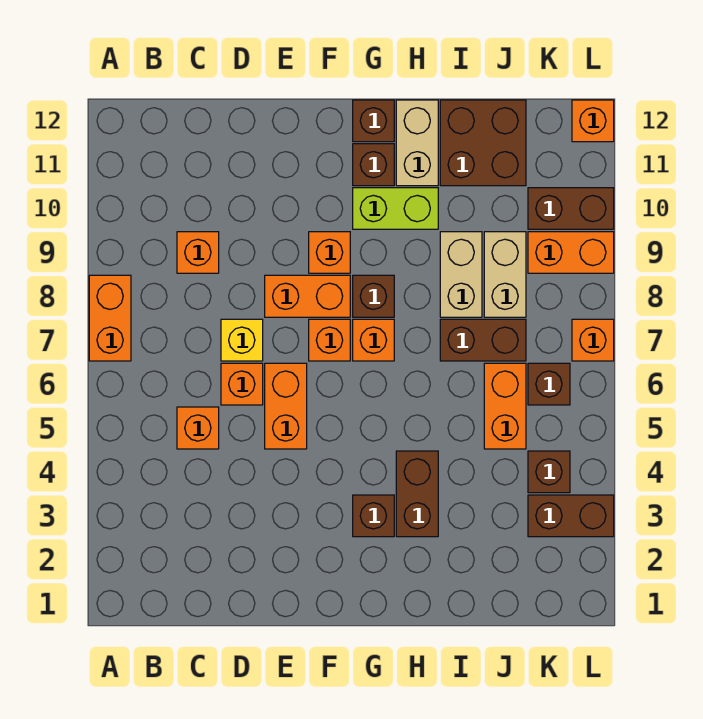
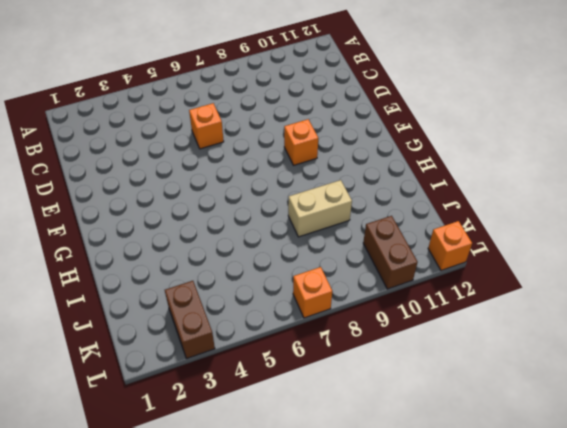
none -> orange brick A7:A8 level 1
none -> orange brick C5 level 1
none -> orange brick C9 level 1

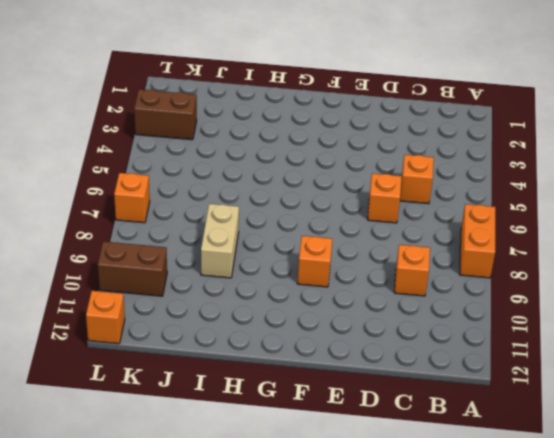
none -> yellow brick D7 level 1
none -> orange brick E5:E6 level 1
none -> orange brick E8:F8 level 1

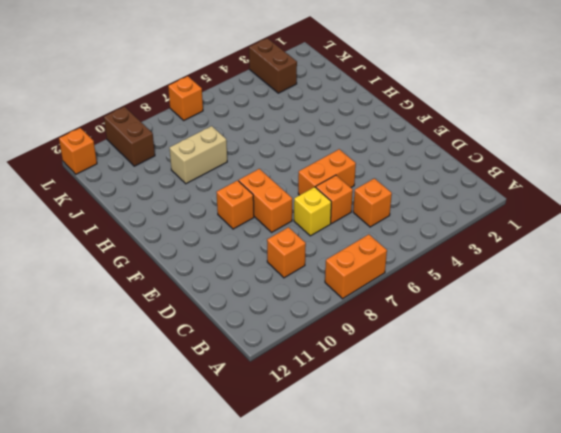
none -> orange brick F7 level 1
none -> brown brick G3 level 1
none -> orange brick G7 level 1

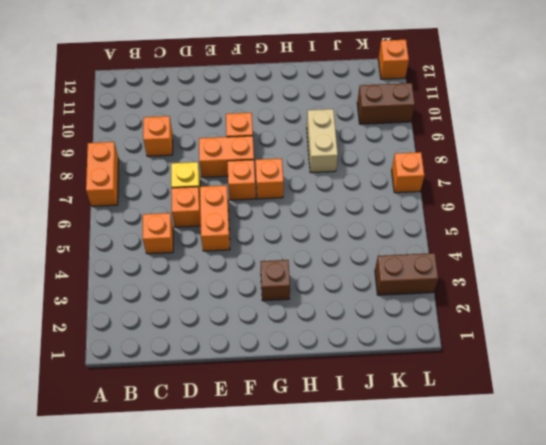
none -> brown brick G8 level 1
none -> lime brick G10:H10 level 1
none -> brown brick G11 level 1

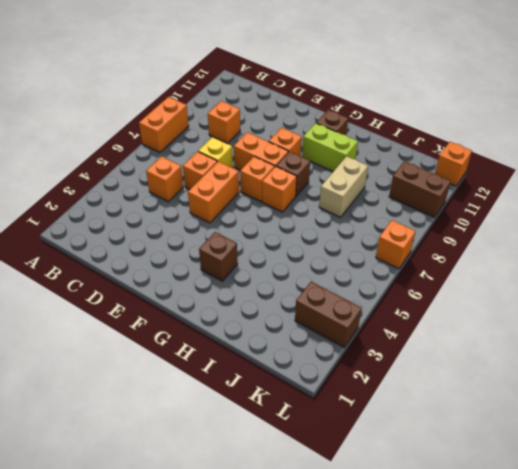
none -> brown brick G12 level 1
none -> brown brick H3:H4 level 1
none -> tan brick H11:H12 level 1

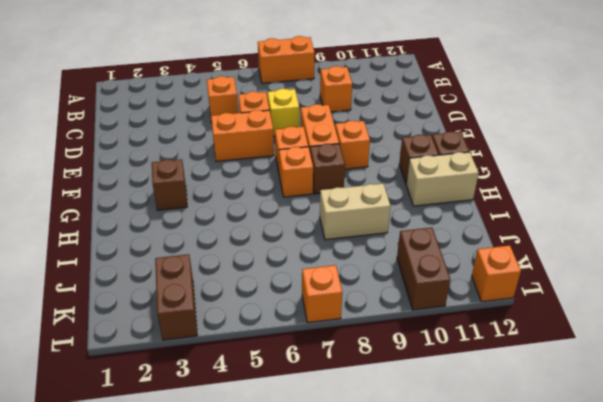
none -> lime brick G10:H10 level 1
none -> brown brick H3:H4 level 1
none -> brown brick I7:J7 level 1

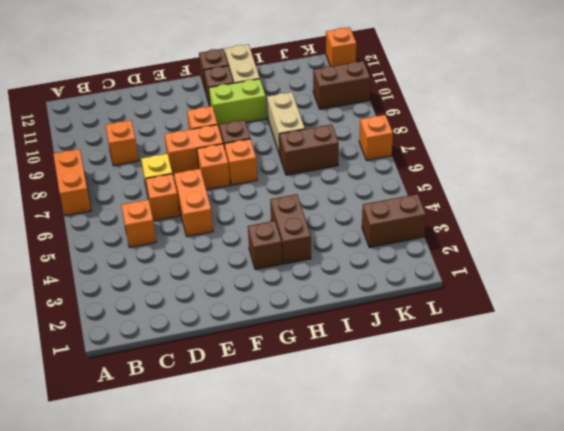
none -> brown brick I11:J12 level 1
none -> orange brick J5:J6 level 1
none -> tan brick J8:J9 level 1

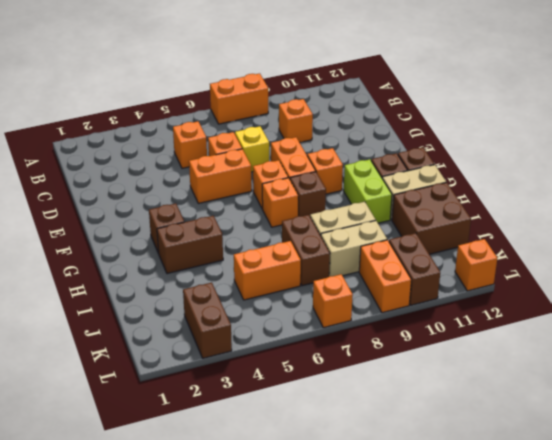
none -> brown brick K4 level 1
none -> brown brick K6 level 1

